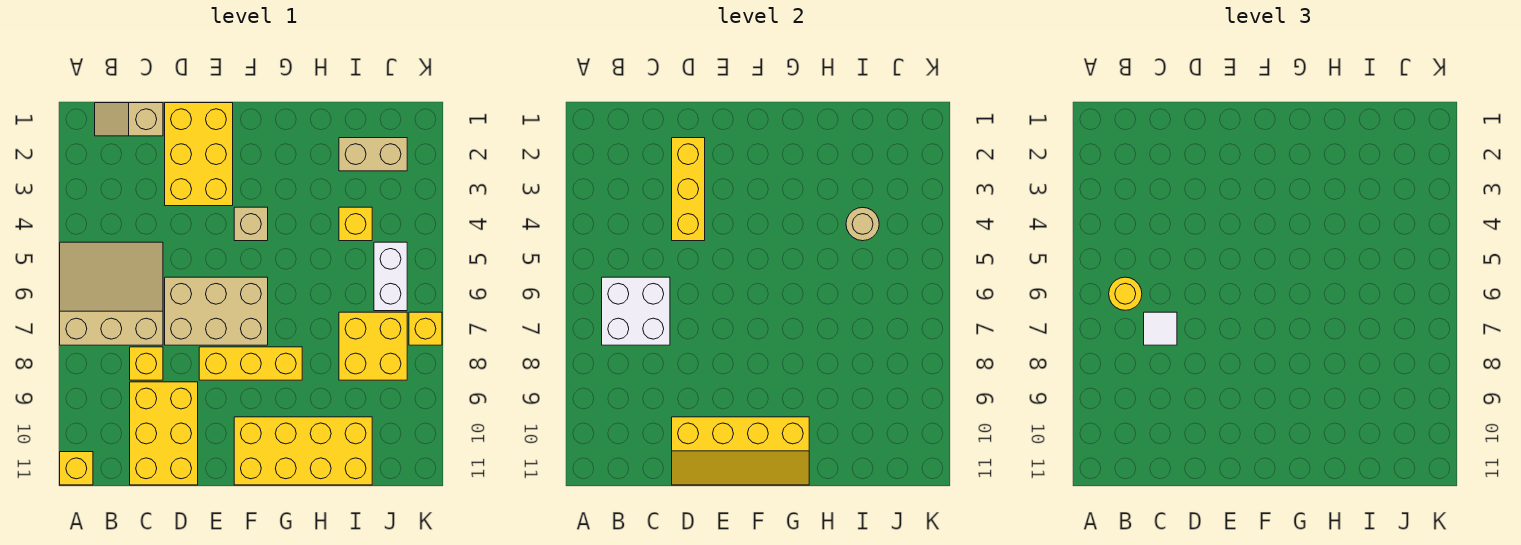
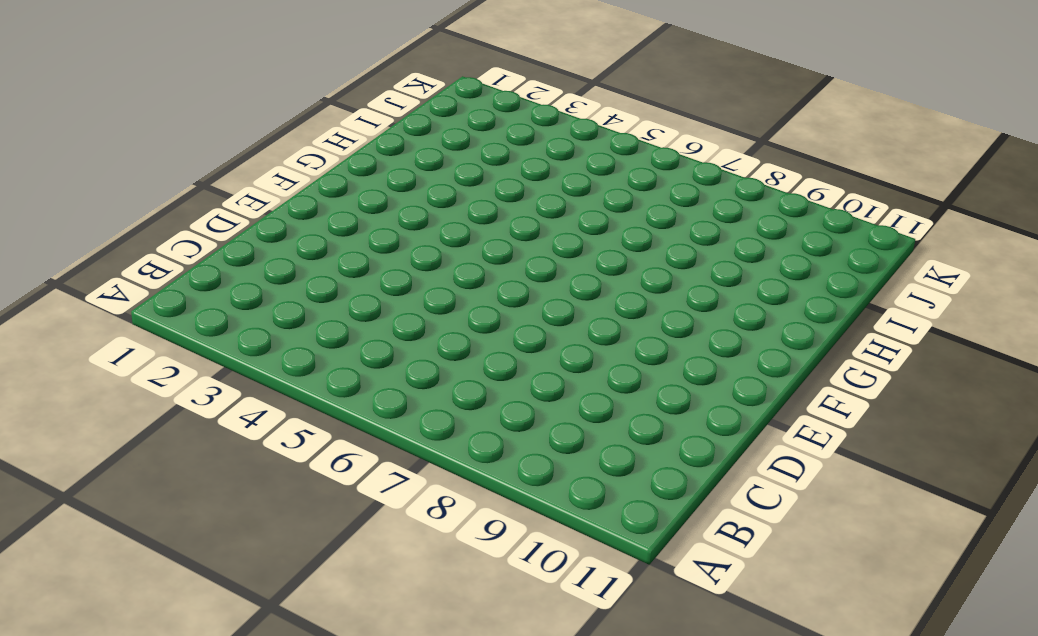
none -> tan slope A5:C7 level 1 top 7
none -> yellow brick A11 level 1
none -> tan slope B1:C1 level 1 top C

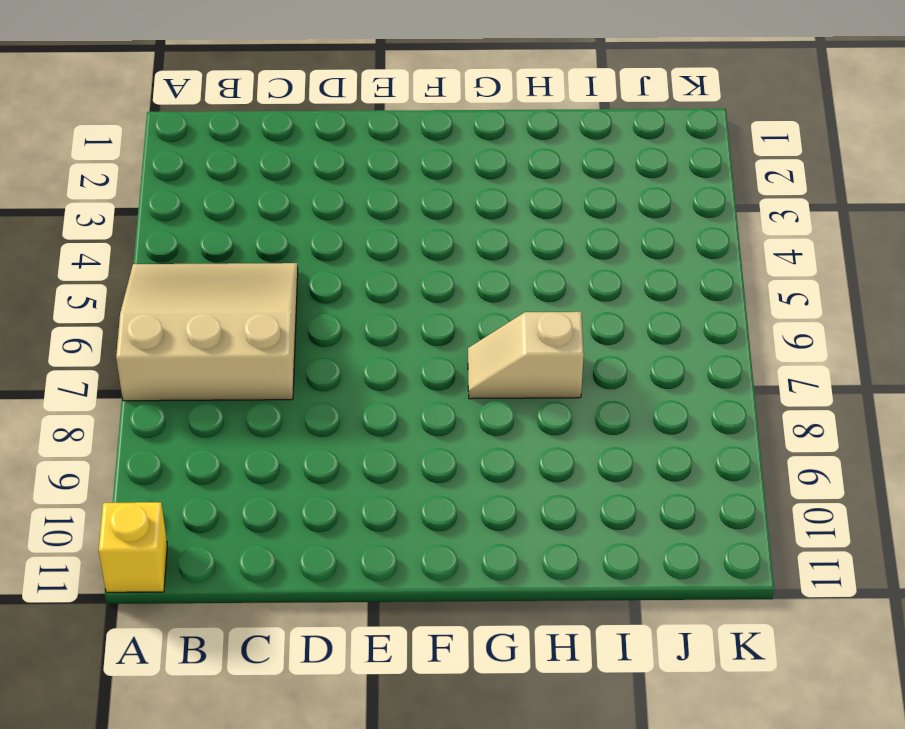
tan slope G7:H7 level 1 top H -> tan slope B1:C1 level 1 top C
none -> yellow brick C8 level 1
none -> yellow brick C9:D11 level 1
none -> yellow brick D1:E3 level 1

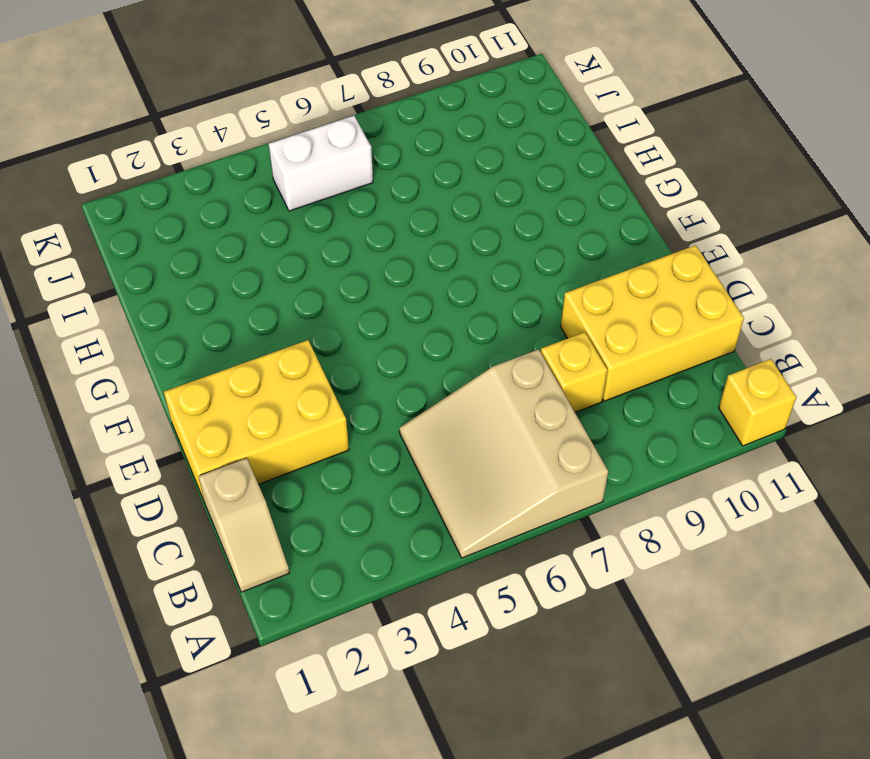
none -> tan brick D6:F7 level 1
none -> yellow brick E8:G8 level 1
none -> tan brick F4 level 1

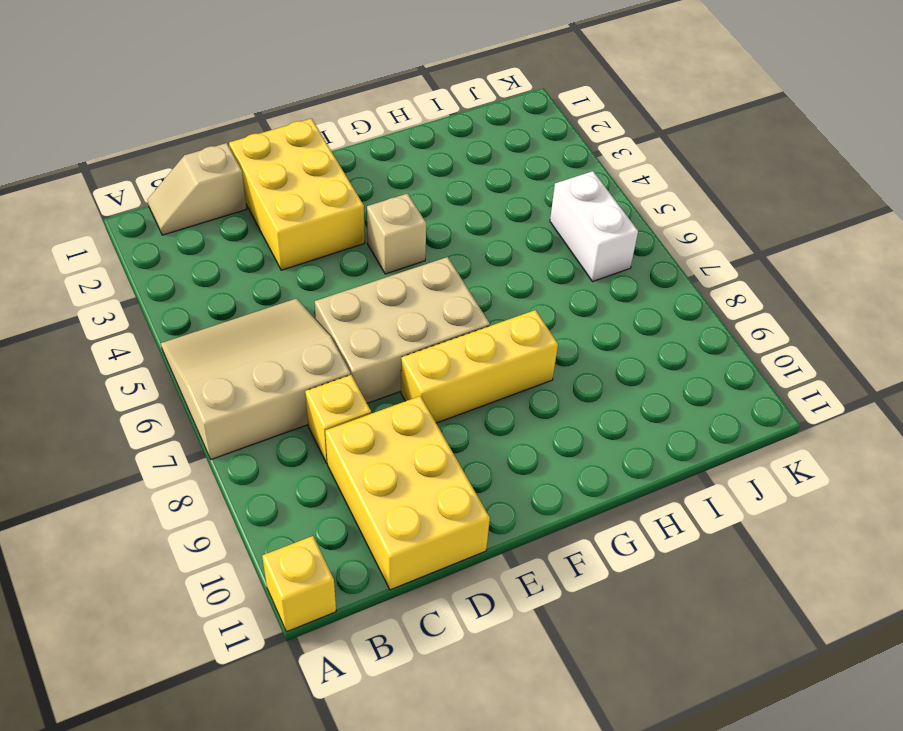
none -> yellow brick F10:I11 level 1
none -> tan brick I2:J2 level 1
none -> yellow brick I4 level 1

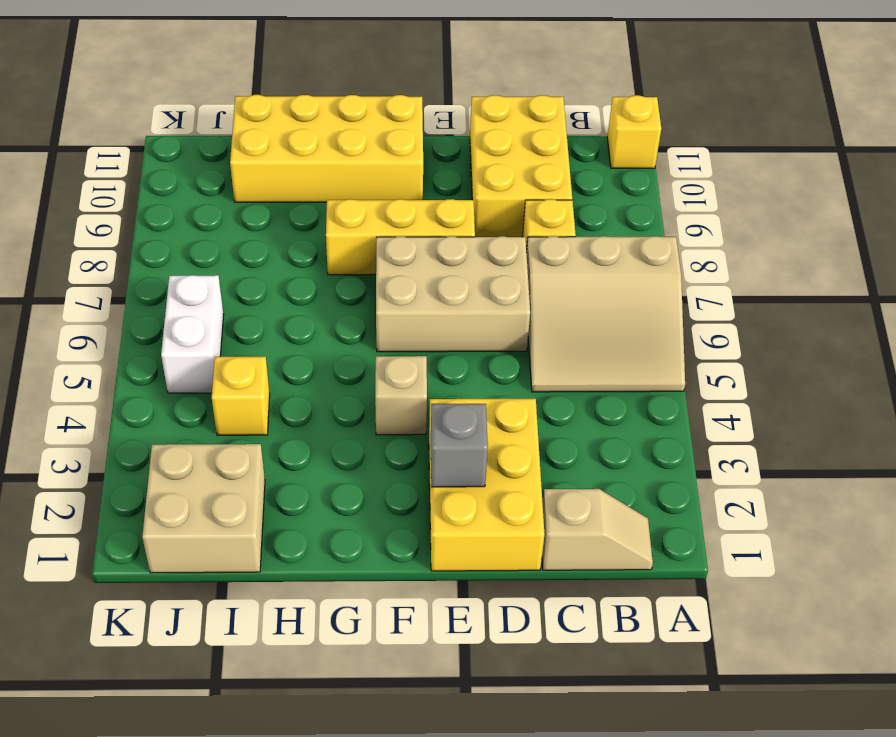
grey brick E2 level 2 -> none
tan brick I1:J2 level 1 -> tan brick I2:J2 level 1
none -> yellow brick I7:J8 level 1
none -> yellow brick K7 level 1
none -> white brick B6:C7 level 2

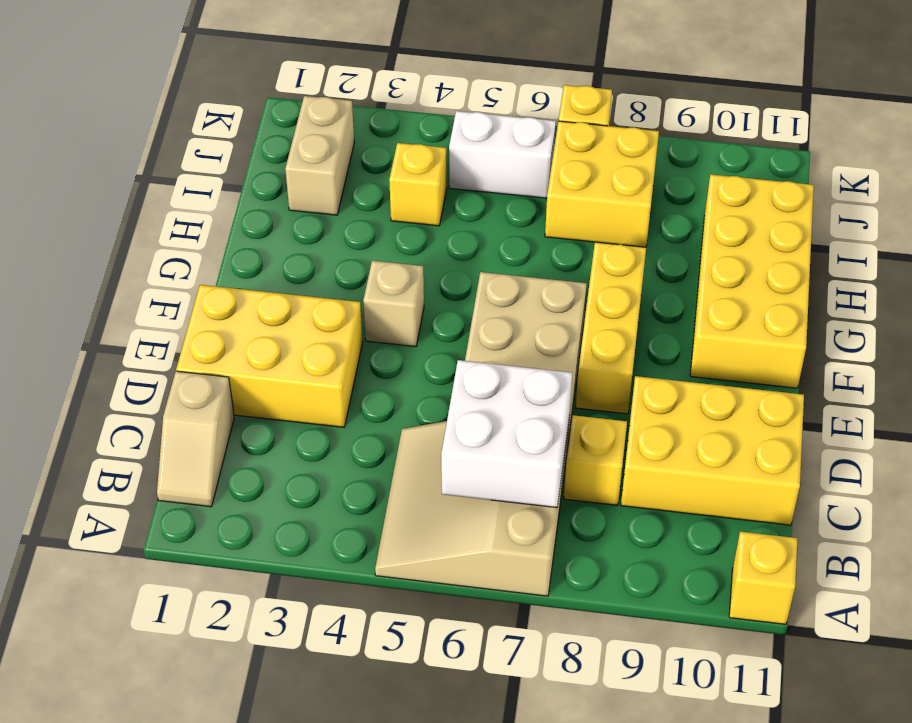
none -> yellow brick D2:D4 level 2
none -> yellow slope D10:G11 level 2 top 10
none -> tan round brick I4 level 2

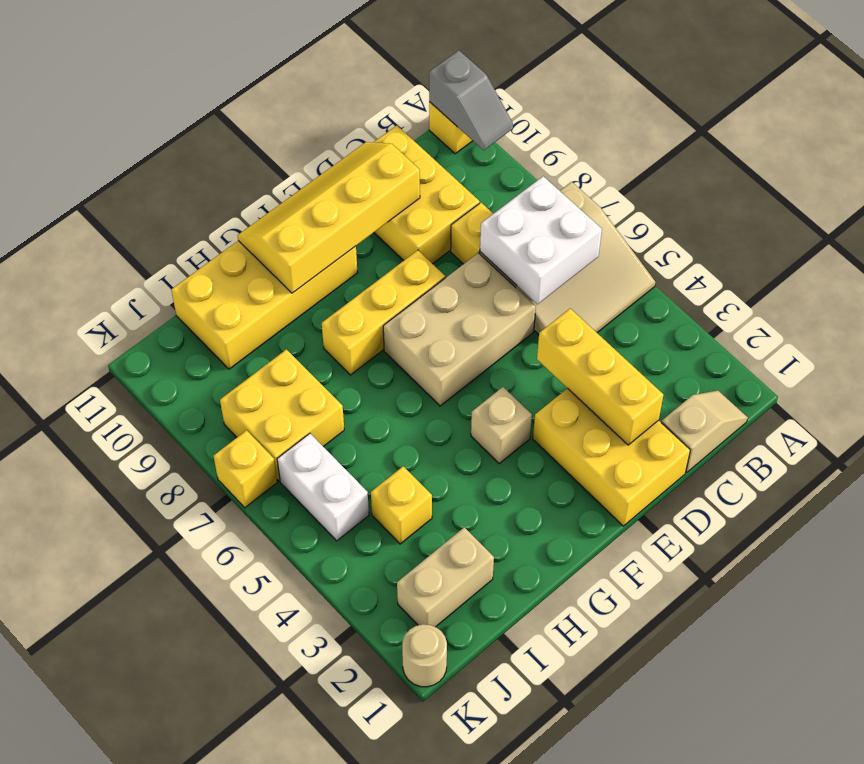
grey slope A10:A11 level 2 top 11 -> none
tan round brick K1 level 1 -> tan round brick I4 level 2
none -> yellow round brick B6 level 3
none -> white tile C7 level 3

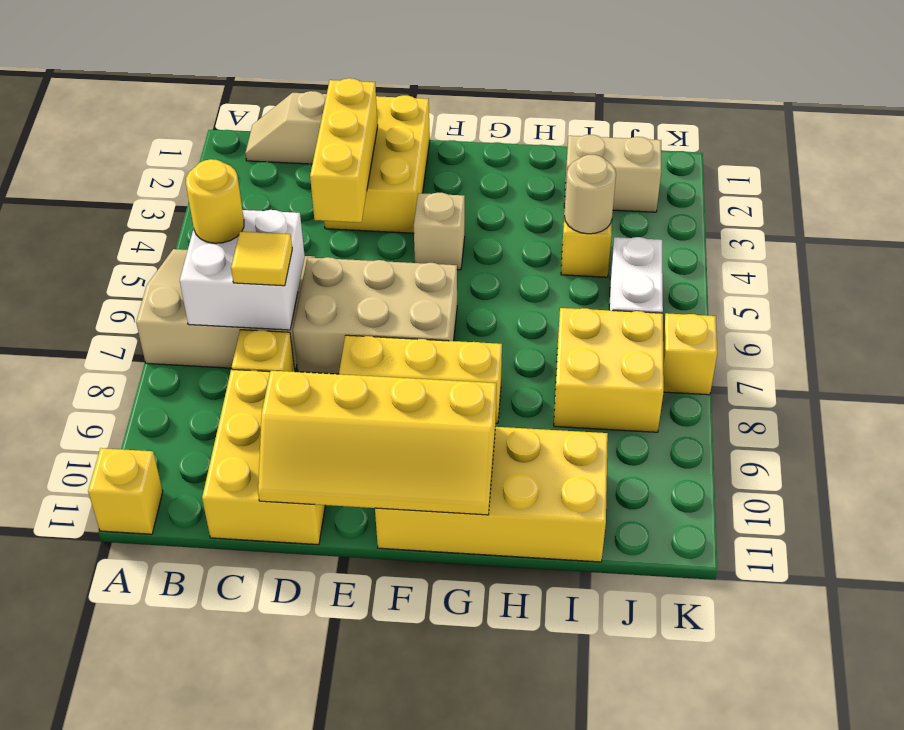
yellow tile C7 level 3 -> white tile C7 level 3

